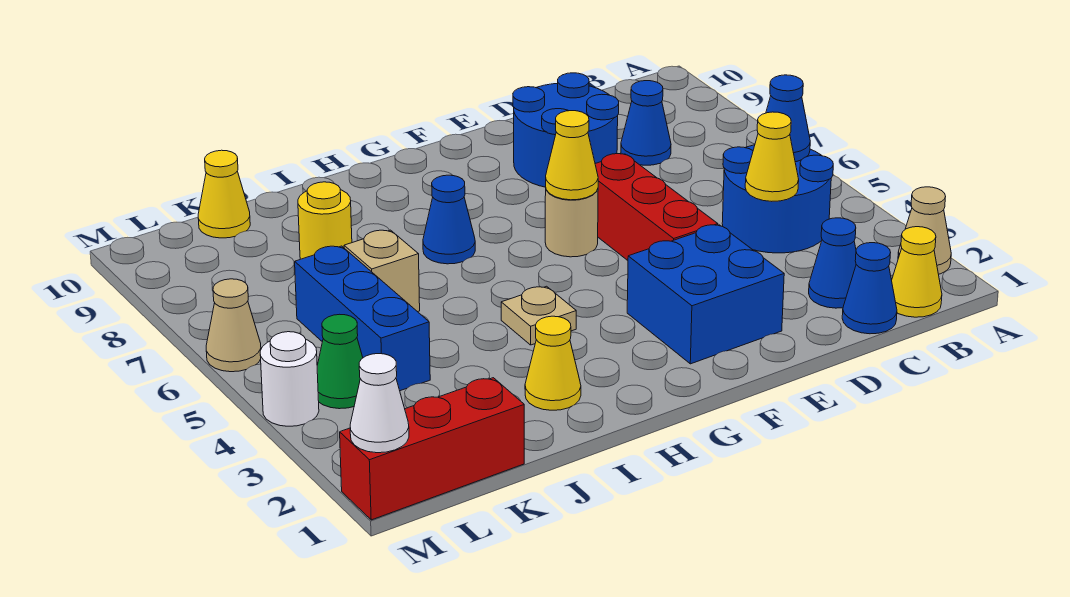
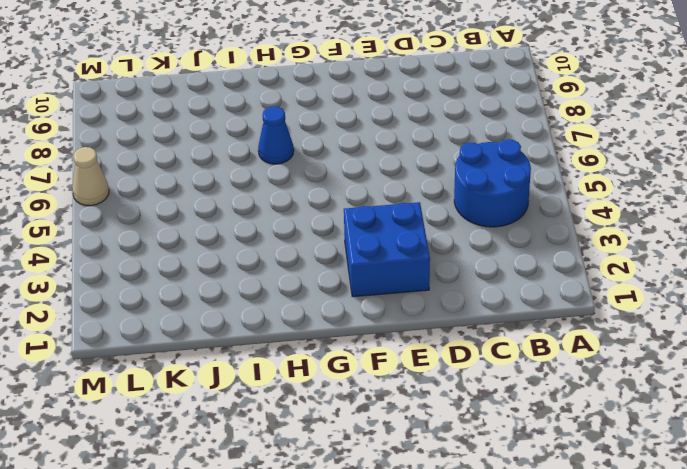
none -> tan cone A2 level 1
none -> yellow cone B1 level 1
none -> blue cone C1 level 1

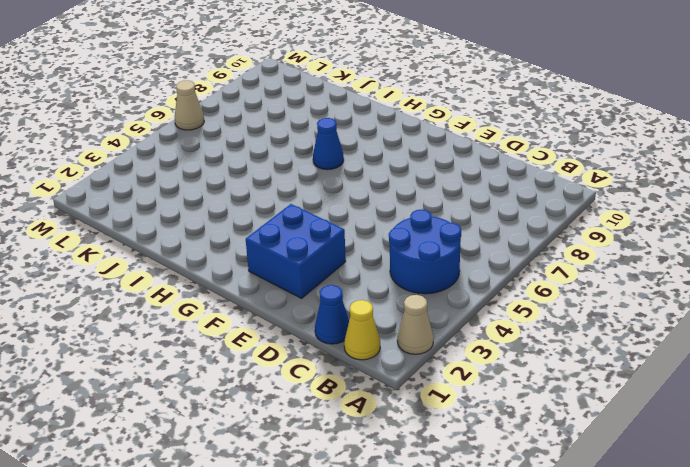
none -> blue cone C2 level 1
none -> blue cone C8 level 1
none -> blue round brick D8:E9 level 1

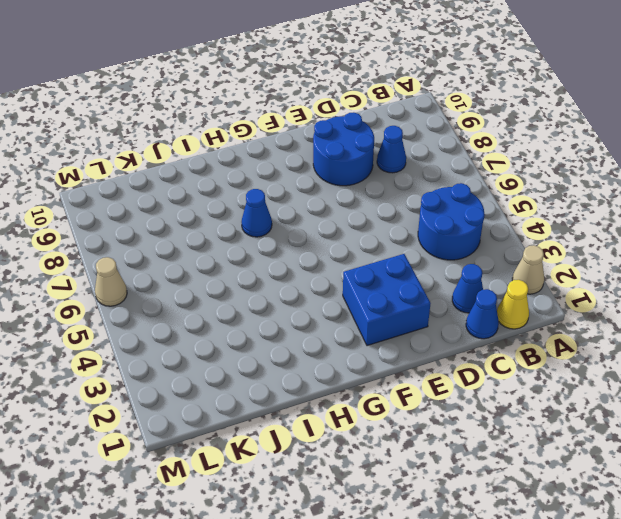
none -> red brick E4:E6 level 1
none -> tan round brick F6 level 1
none -> tan plate H4 level 1

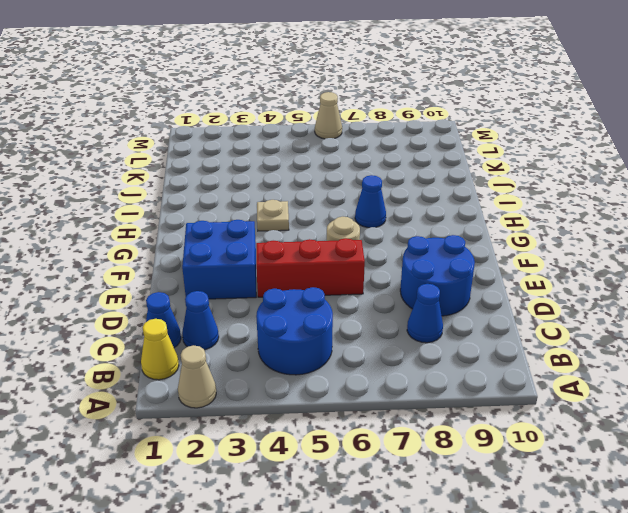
none -> yellow cone I2 level 1
none -> tan brick J6 level 1
none -> yellow round brick J8 level 1

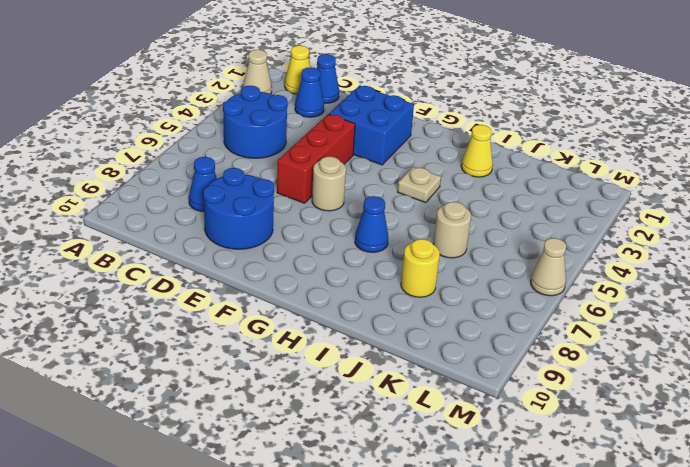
tan round brick J6 level 1 -> tan brick J6 level 1
none -> red brick K1:M1 level 1
none -> blue brick K4:K6 level 1
none -> yellow cone K10 level 1

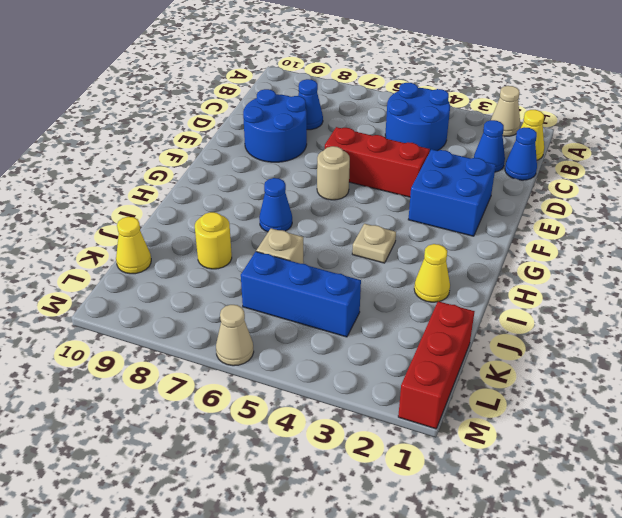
none -> green cone L4 level 1
none -> white round brick M4 level 1
none -> blue cone B5 level 2

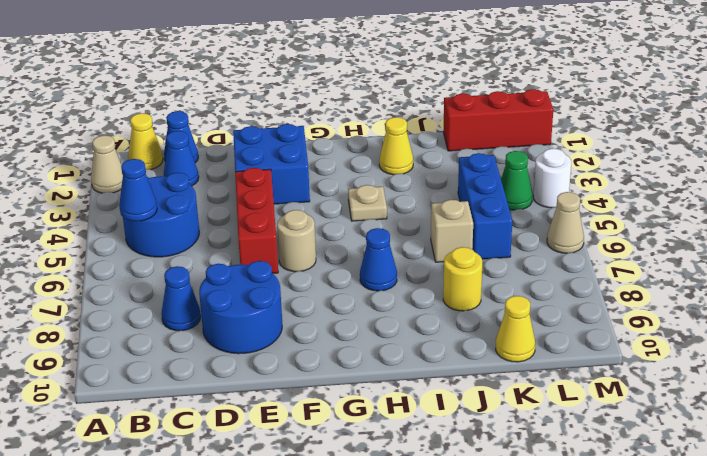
none -> yellow cone C4 level 2
none -> yellow cone F6 level 2
none -> white cone M1 level 2

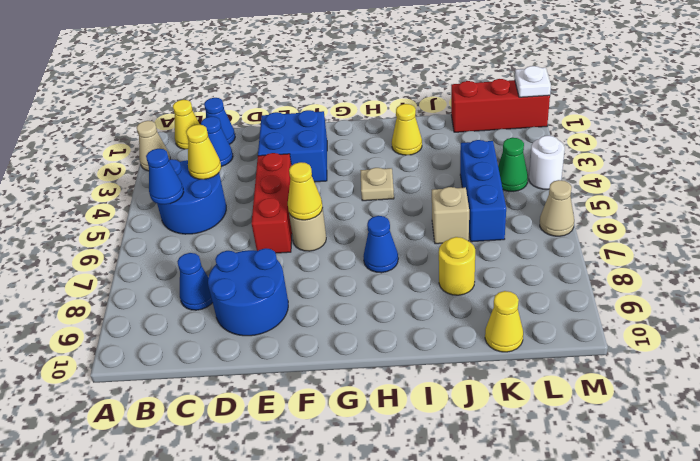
white plate M1 level 2 -> white cone M1 level 2

